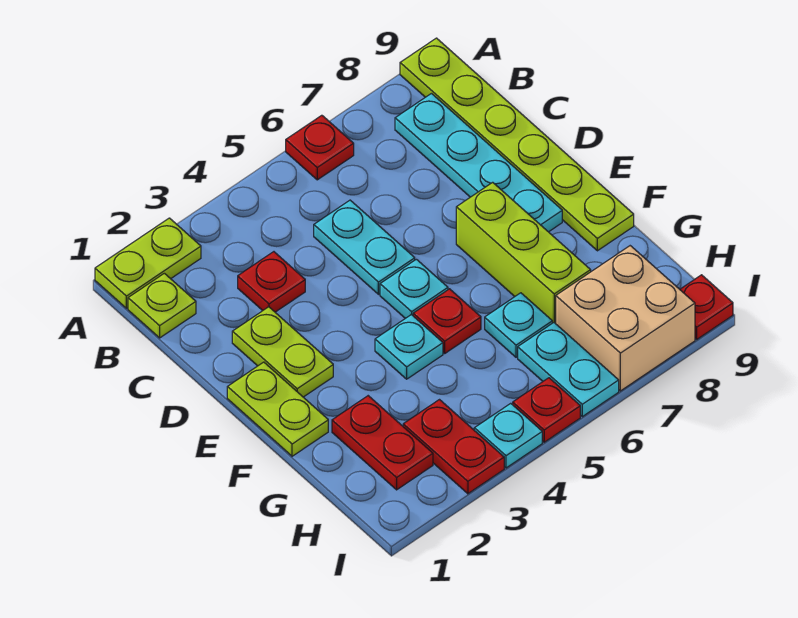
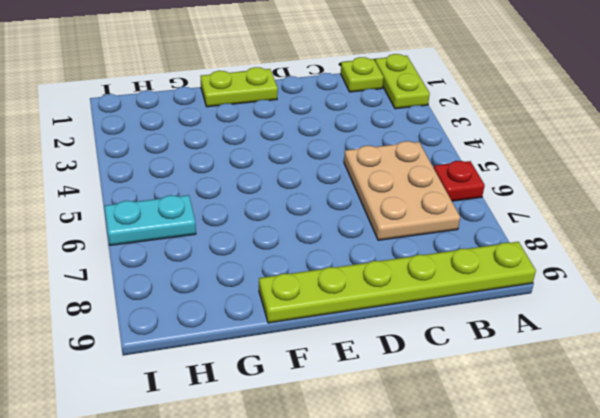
tan plate B5:C7 level 1 -> cyan plate C5:D5 level 1
none -> cyan plate B8:E8 level 1
none -> red plate C3 level 1
none -> lime plate D2:E2 level 1

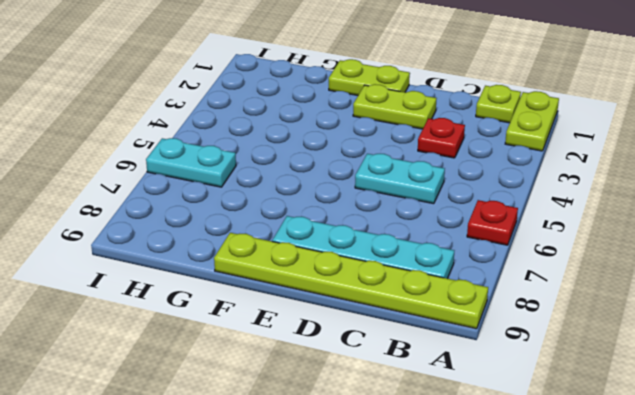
none -> cyan plate E5 level 1
none -> lime brick E7:G7 level 1
none -> cyan plate F4 level 1

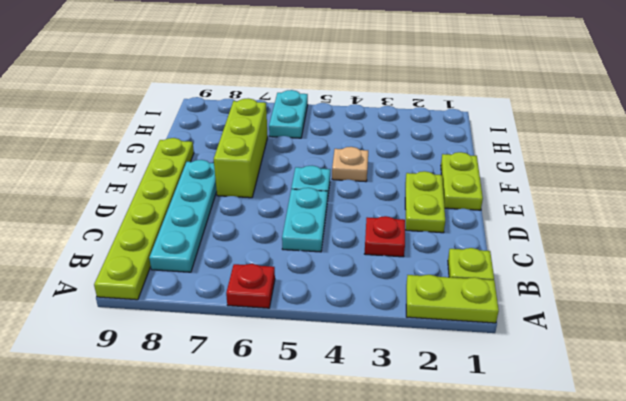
tan plate F4 level 1 -> cyan plate F4 level 1
none -> red plate F5 level 1
none -> red plate G2:H2 level 1
none -> cyan plate G6 level 1

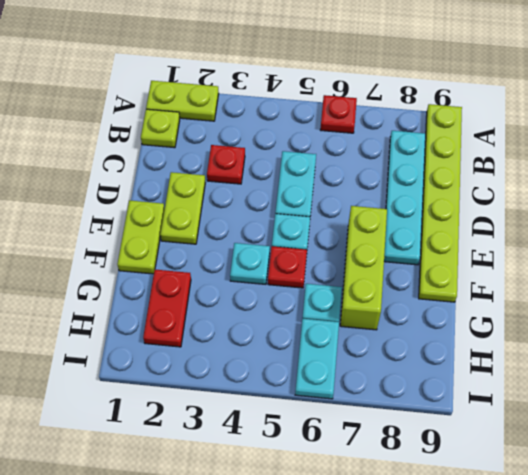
none -> red plate H3:I3 level 1
none -> tan brick H7:I8 level 1
none -> cyan plate I4 level 1

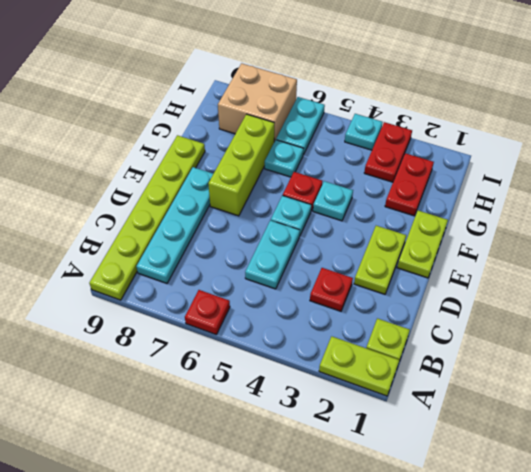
none -> red plate I5 level 1
none -> red plate I9 level 1

